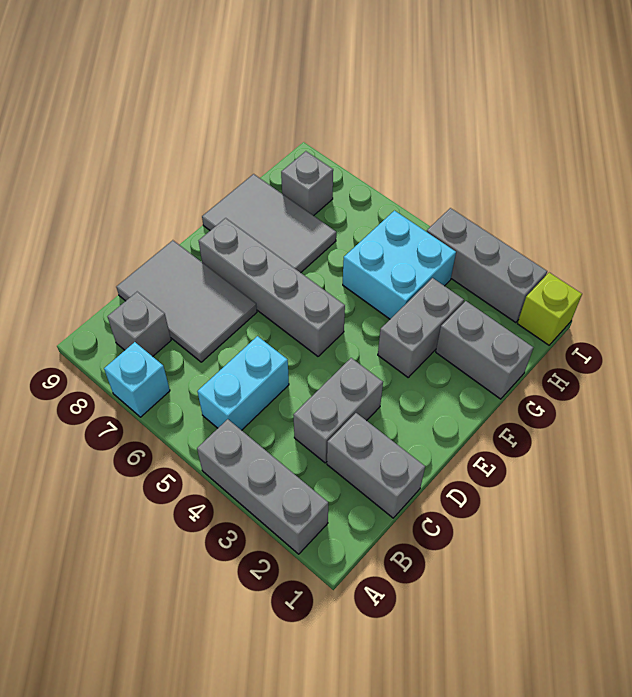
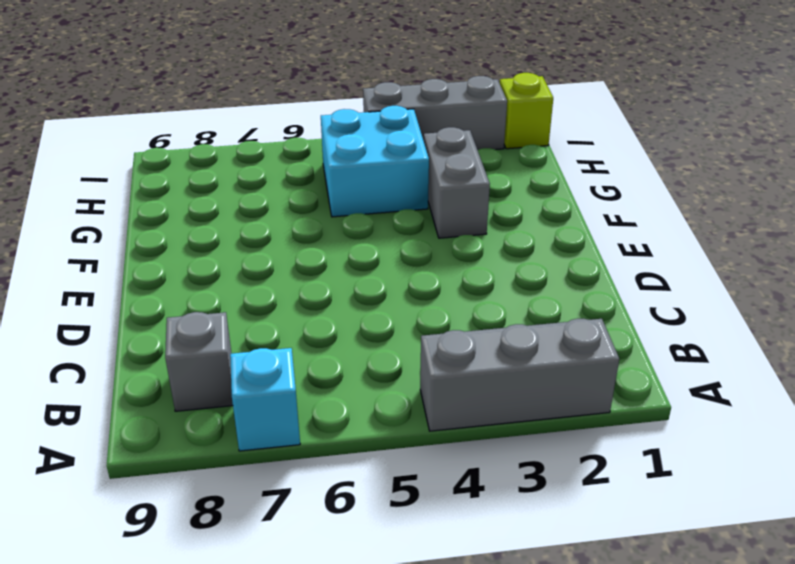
none -> cyan brick B5:C5 level 1
none -> grey brick C1:C2 level 1
none -> grey brick C3:D3 level 1

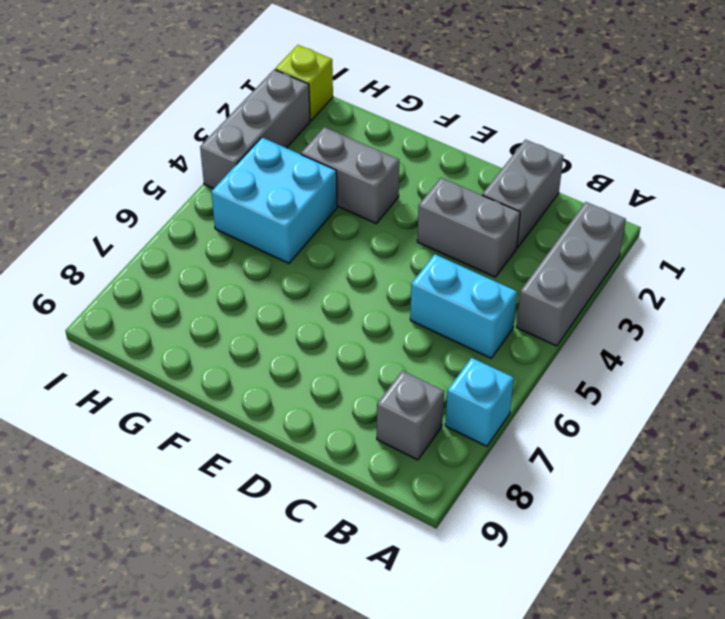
none -> grey tile C7:D9 level 1
none -> grey brick E5:E8 level 1
none -> grey tile F7:G9 level 1

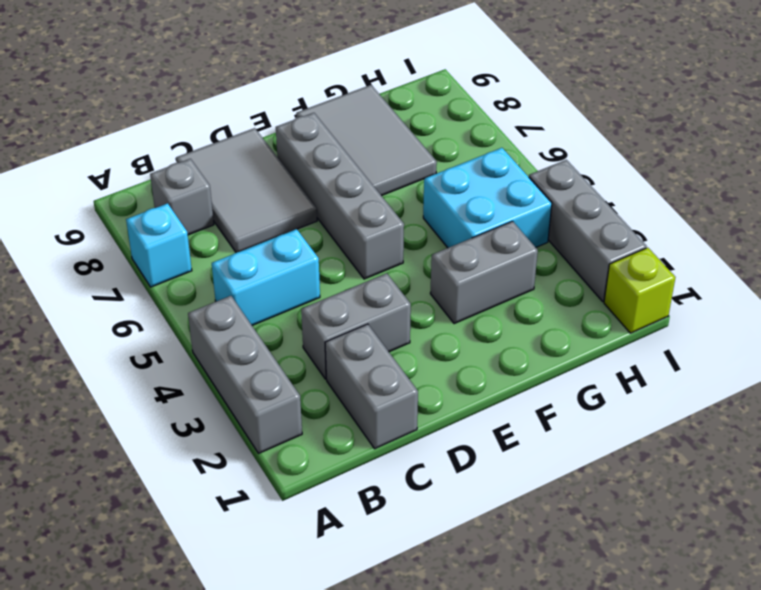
none -> grey brick G1:G2 level 1
none -> grey brick H8 level 1

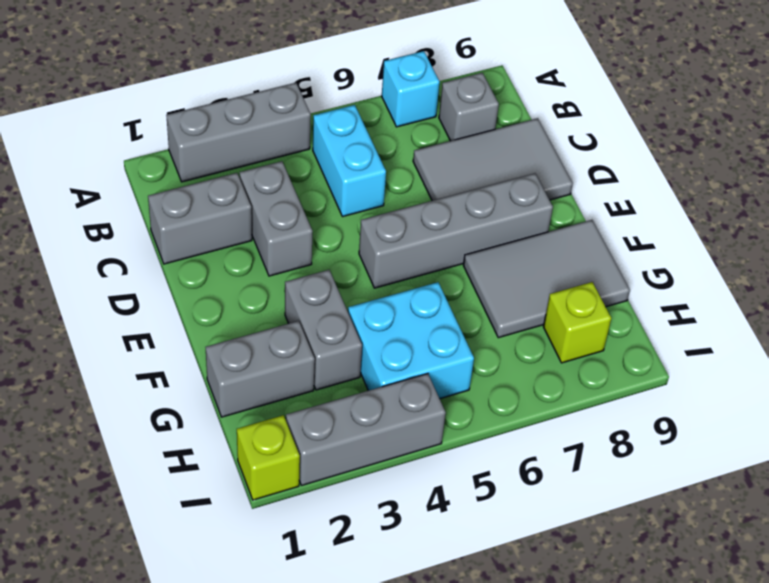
lime brick H8 level 1 -> grey brick H8 level 1

